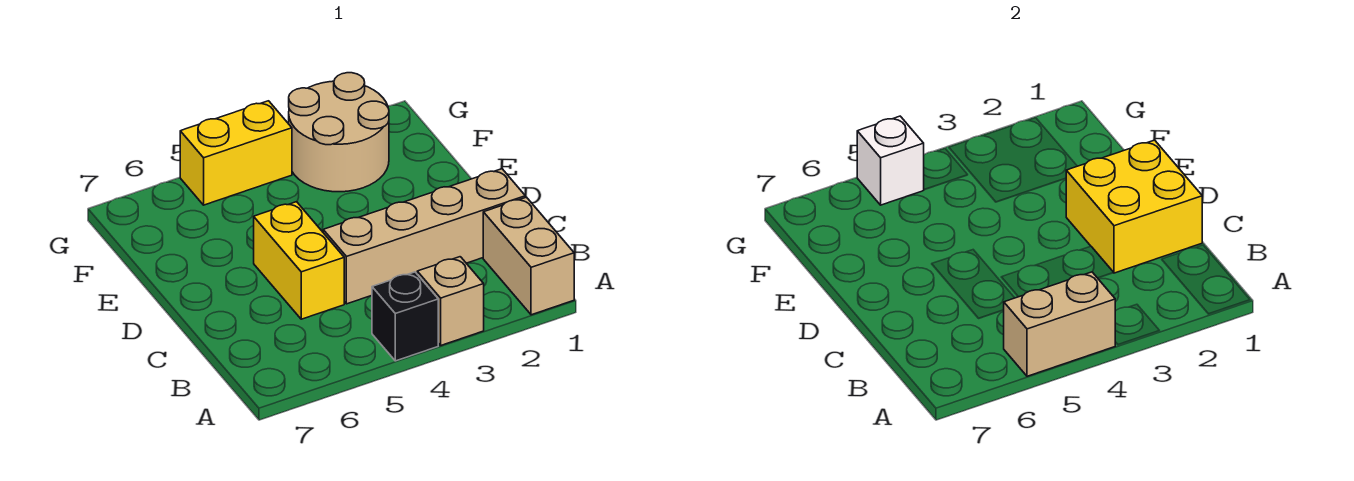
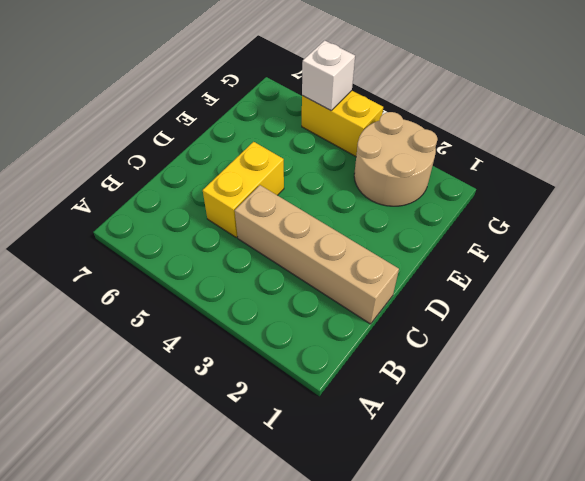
none -> tan brick A1:B1 level 1
none -> tan brick A3 level 1

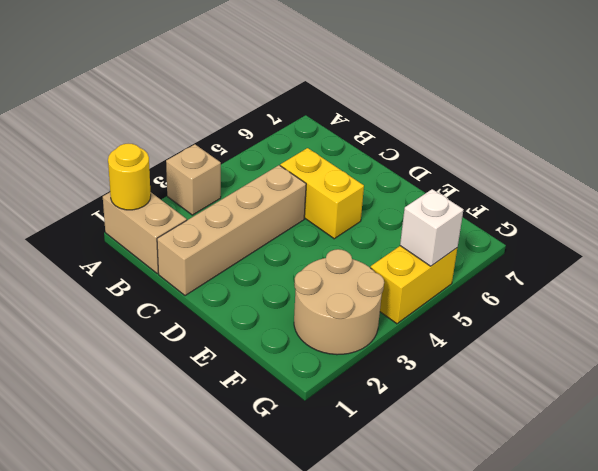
yellow round brick A1 level 2 -> none
none -> black brick A4 level 1
none -> tan brick A4:A5 level 2

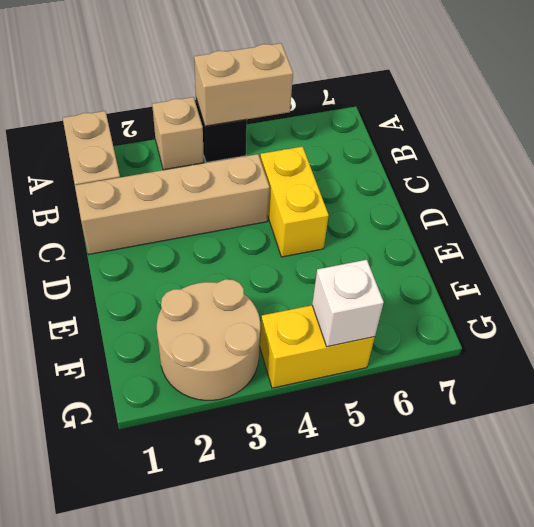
none -> yellow brick C1:D2 level 2

